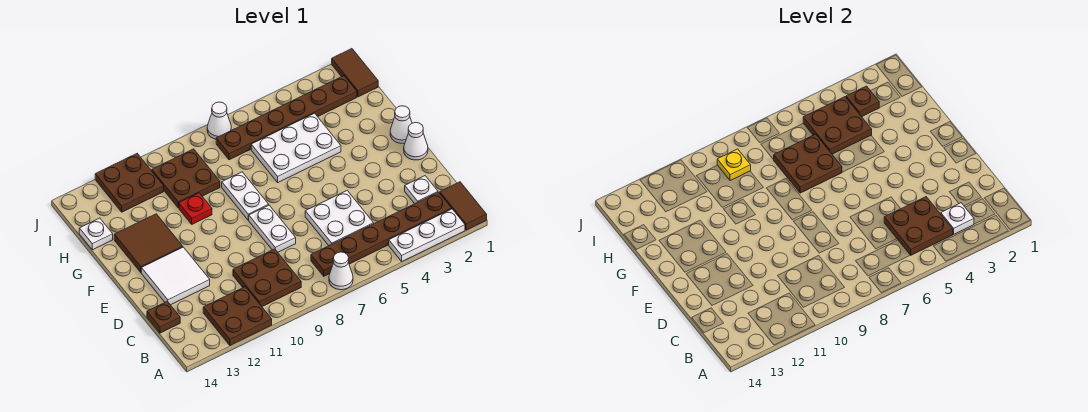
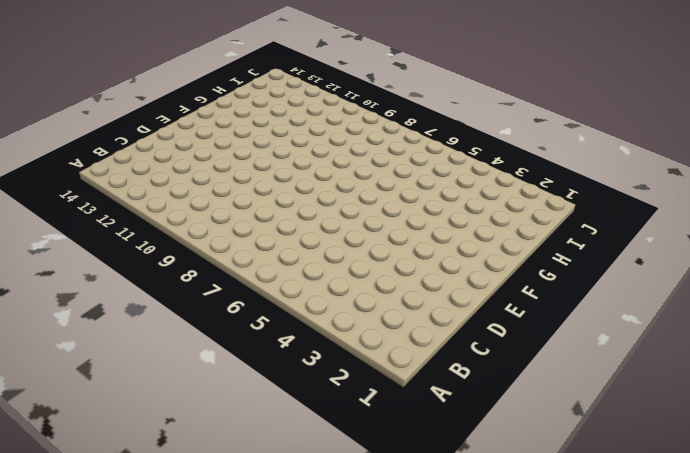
none -> brown tile A1:B1 level 1
none -> white plate A2:A4 level 1
none -> white cone A7 level 1

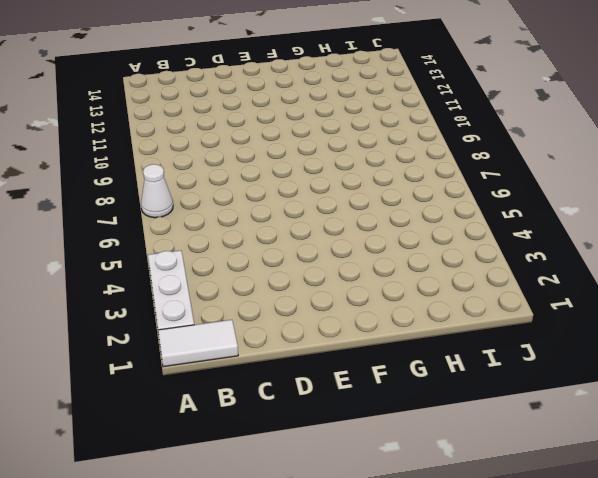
white tile A1:B1 level 1 -> brown tile A1:B1 level 1
none -> brown plate A11:B12 level 1
none -> brown plate B2:B7 level 1
none -> brown plate B9:C10 level 1

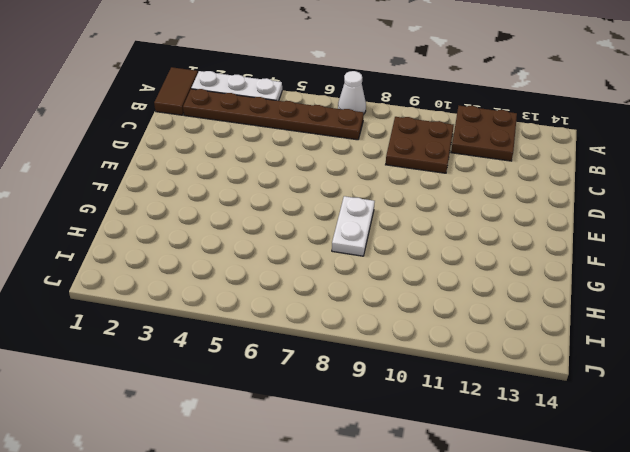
none -> white plate C2 level 1
none -> white plate C5:D6 level 1
none -> brown plate C14 level 1

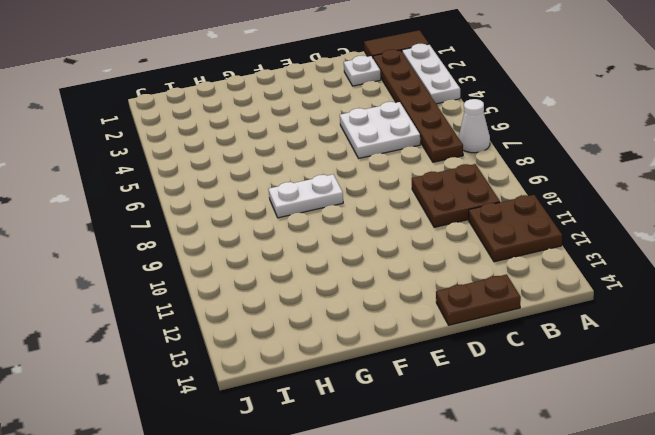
brown plate C14:D14 level 1 -> brown plate C14 level 1
none -> white plate D8:E8 level 1
none -> white tile D12:E13 level 1
none -> white cone E1 level 1

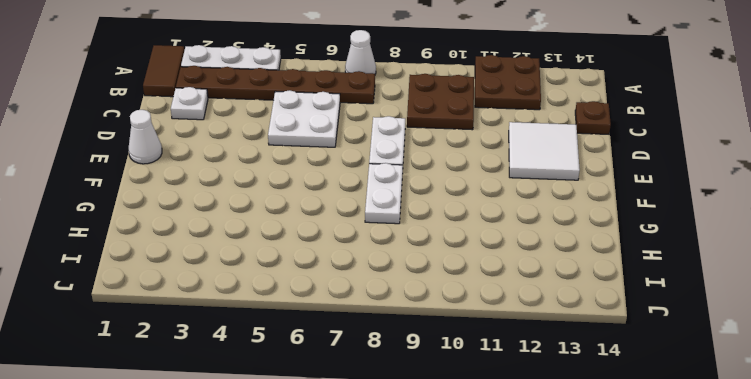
none -> white cone F1 level 1
none -> brown tile F12:G13 level 1
none -> white plate G4:H6 level 1

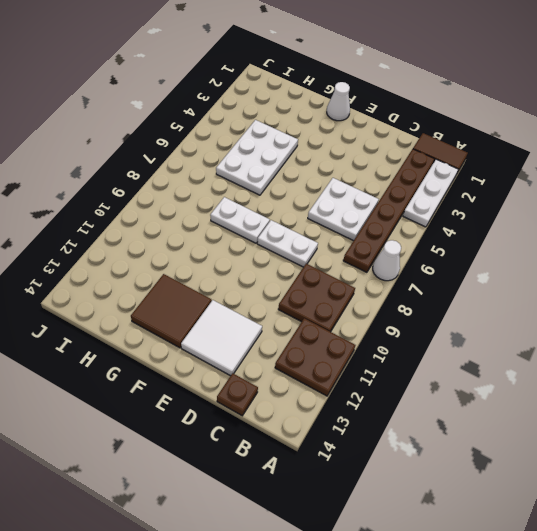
none -> white plate C2 level 1
none -> white cone E1 level 1
none -> red plate G10 level 1

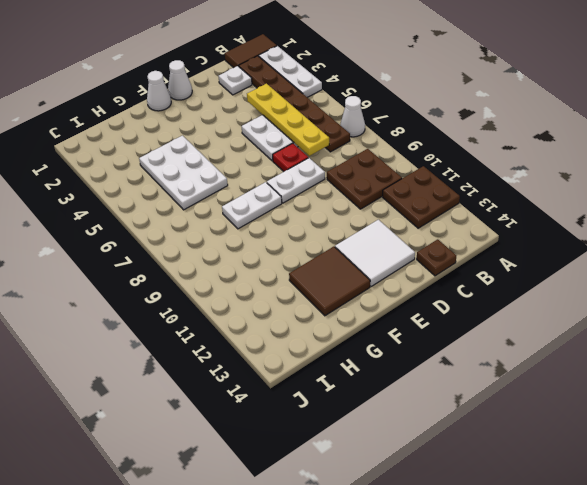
yellow plate C4:C7 level 2 -> brown plate B4:C5 level 2
red plate D7 level 1 -> red plate G10 level 1
none -> brown plate H9:I10 level 1
none -> white plate H14 level 1
none -> brown tile I1:J1 level 1

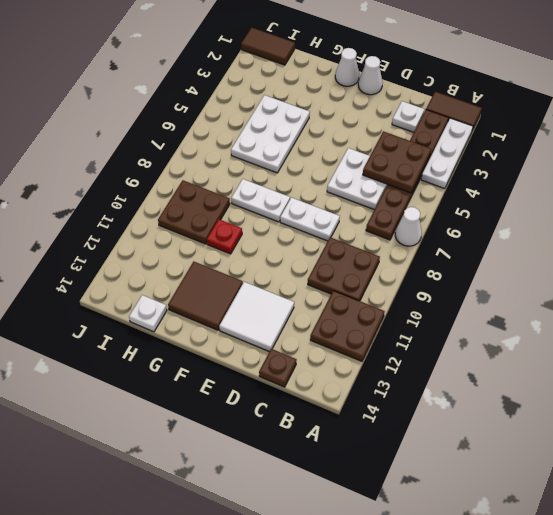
none -> brown plate I2:I7 level 1
none -> brown plate I11:J12 level 1
none -> white cone J7 level 1

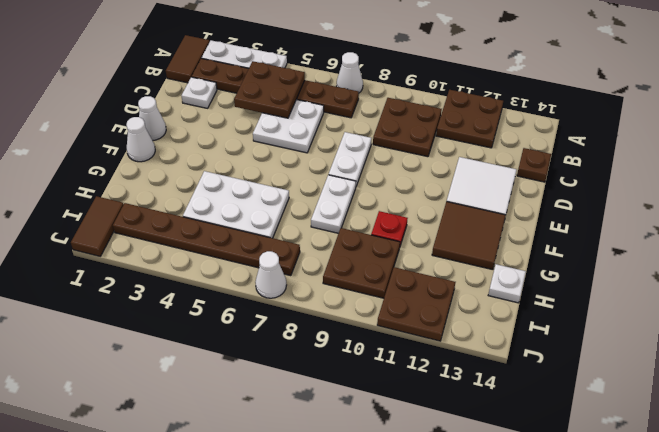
none -> white plate B3 level 2
none -> brown plate G6:H7 level 2
none -> brown plate H4:I5 level 2

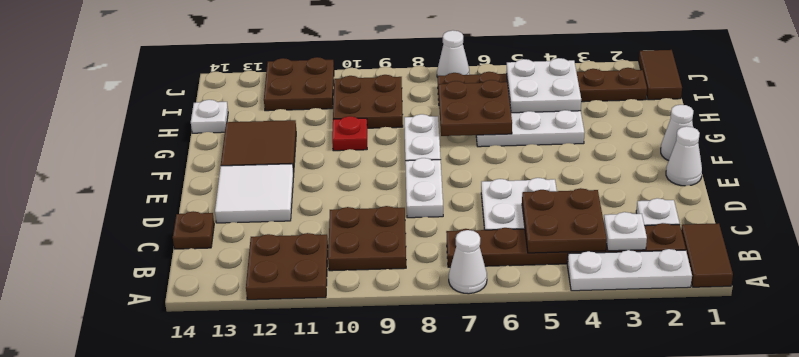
white plate H4:I5 level 2 -> brown plate H4:I5 level 2
none -> brown plate I3 level 2
none -> yellow plate I9 level 2

